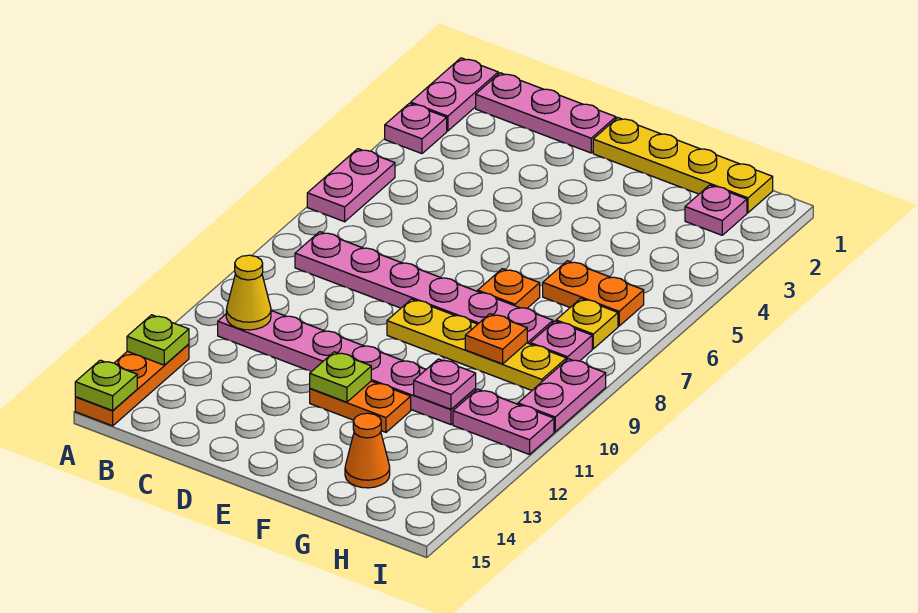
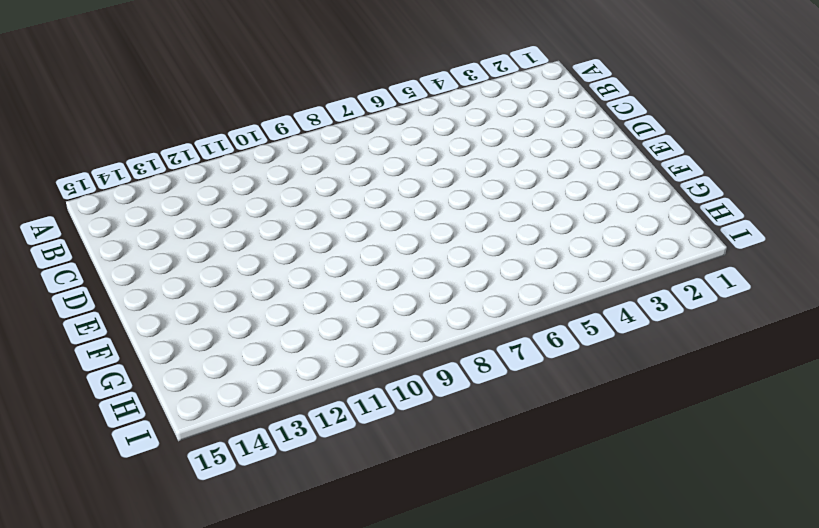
none -> pink plate A1:A2 level 1
none -> pink plate A3 level 1
none -> pink plate A5:A6 level 1

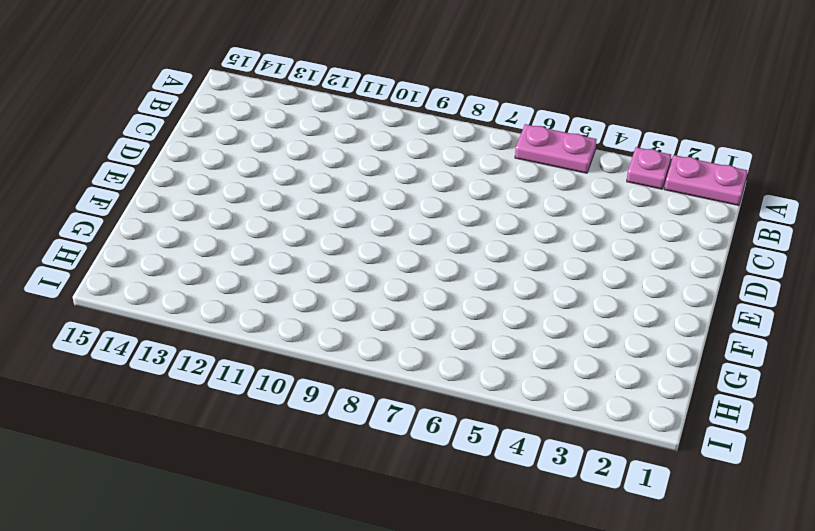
none -> orange plate A13:A15 level 1
none -> pink plate B1:D1 level 1
none -> pink plate B8:G8 level 1

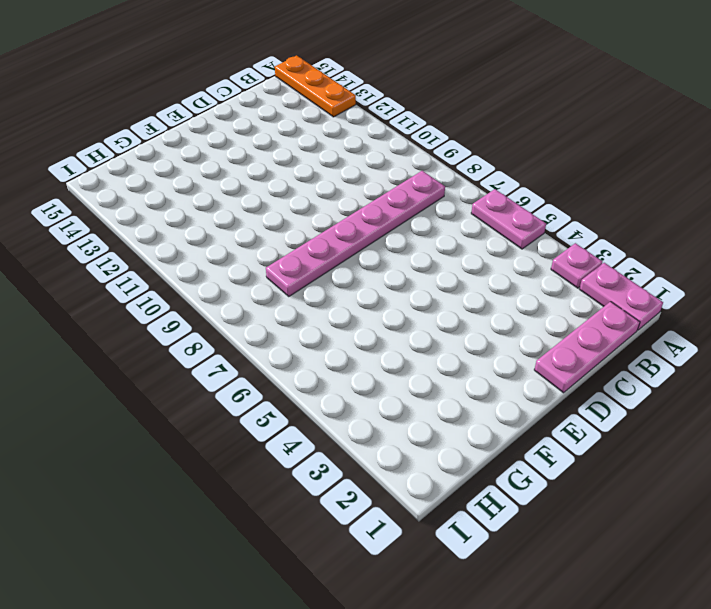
none -> pink plate B11:G11 level 1
none -> yellow plate E1:H1 level 1
none -> yellow plate E9:H9 level 1

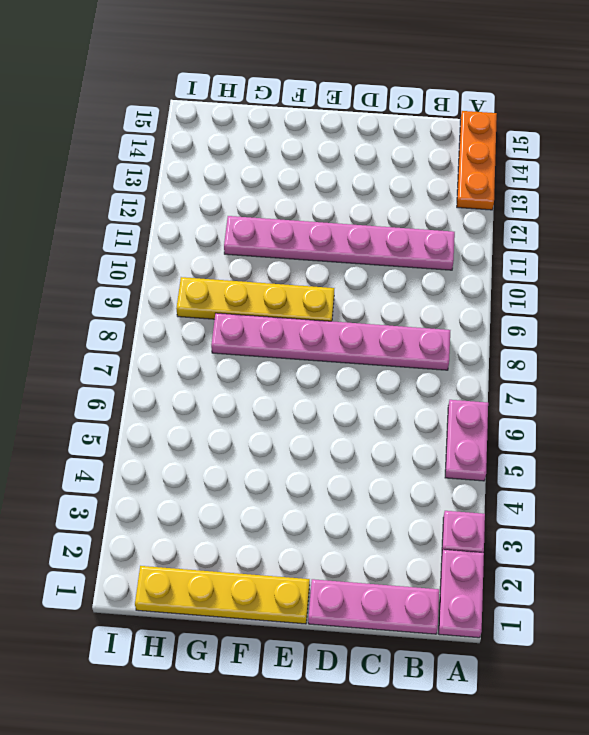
none -> orange plate E12:F12 level 1
none -> orange plate F7 level 1
none -> orange plate G6:H6 level 1

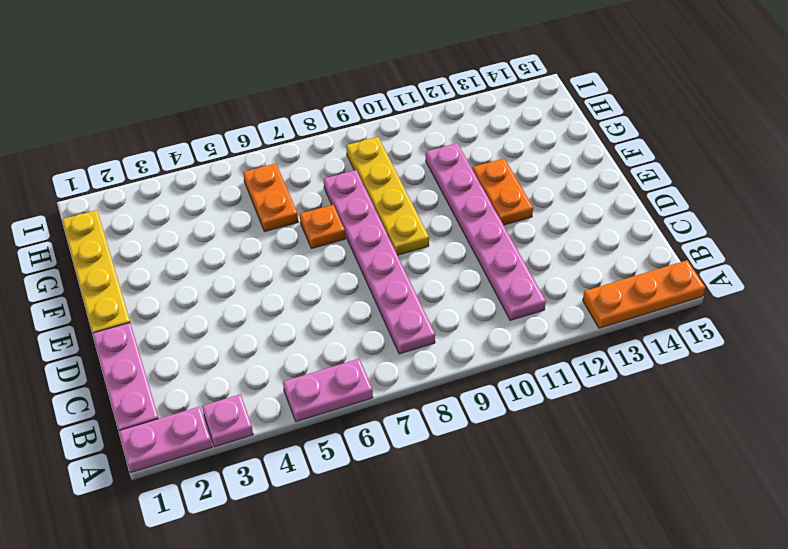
none -> orange cone G14 level 1
none -> pink plate H2 level 1
none -> yellow plate H7 level 1

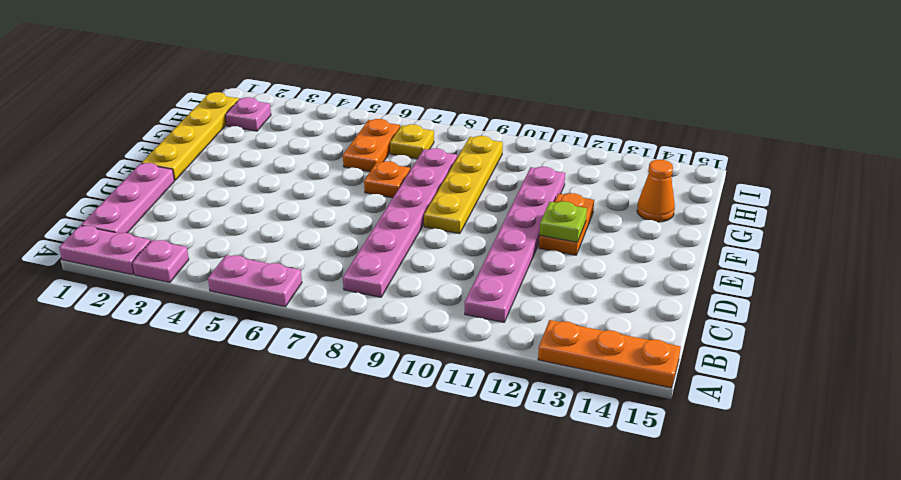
none -> pink plate H8 level 1
none -> pink plate H11:I11 level 1
none -> pink plate I9:I10 level 1

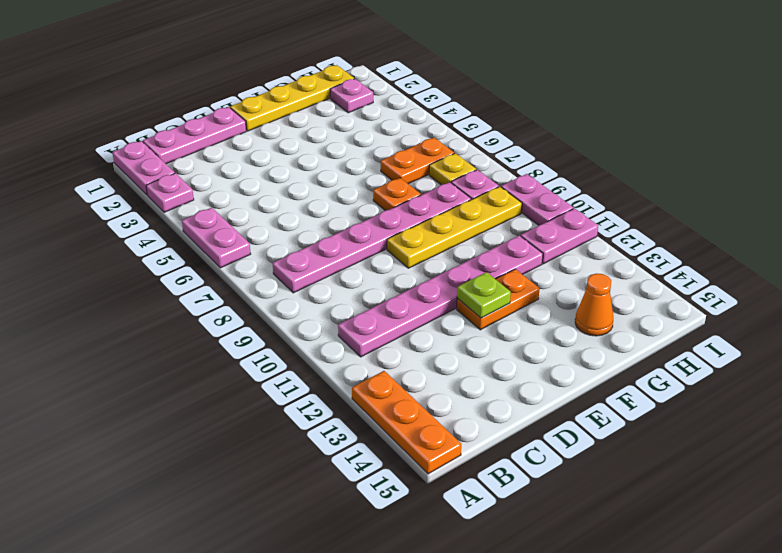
none -> lime plate A13 level 2
none -> lime plate A15 level 2
none -> yellow cone B11 level 2

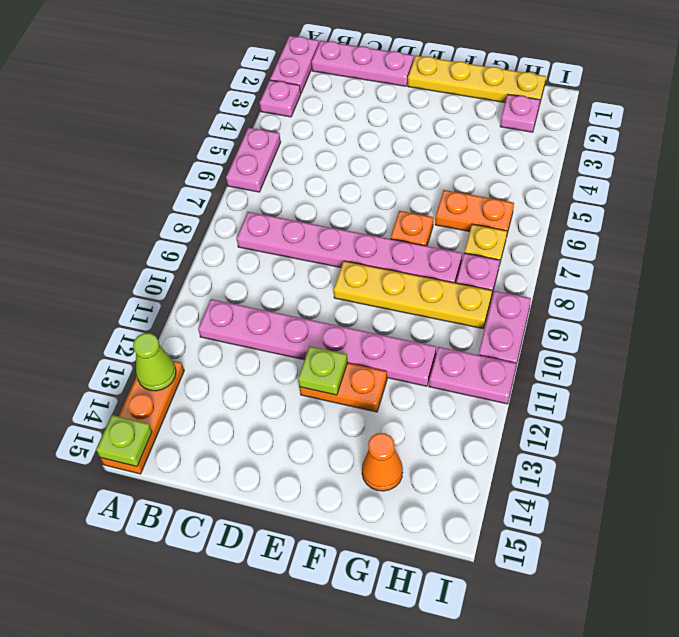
lime cone A13 level 2 -> lime plate A13 level 2
none -> yellow cone B11 level 2
none -> orange plate G9 level 2
none -> pink plate G11 level 2

